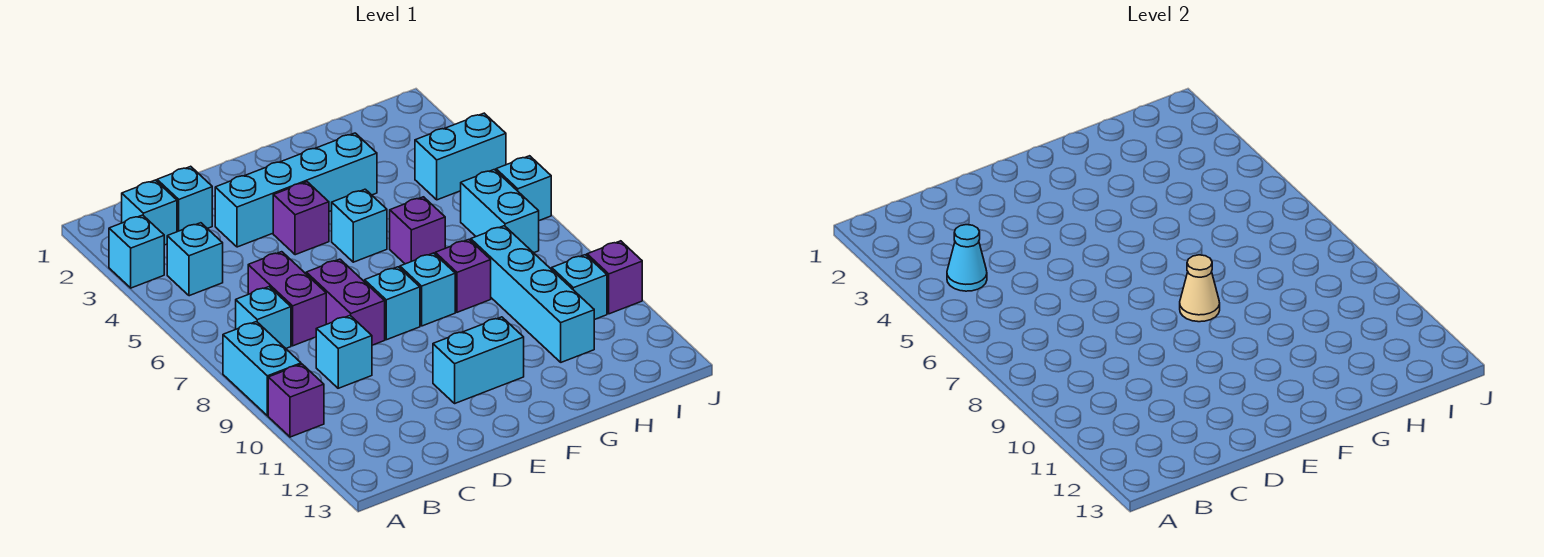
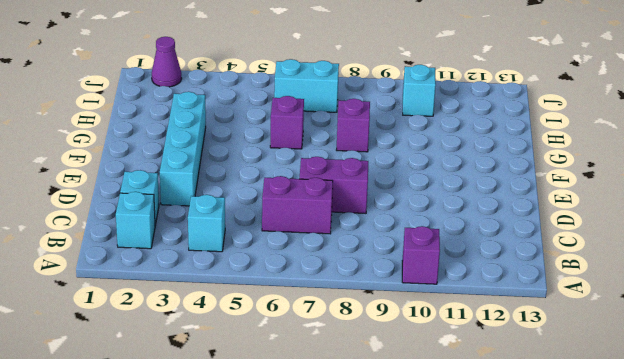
purple cone J2 level 1 -> none
none -> cyan brick A3 level 1
none -> cyan brick A8:A9 level 1
none -> cyan brick B7 level 1

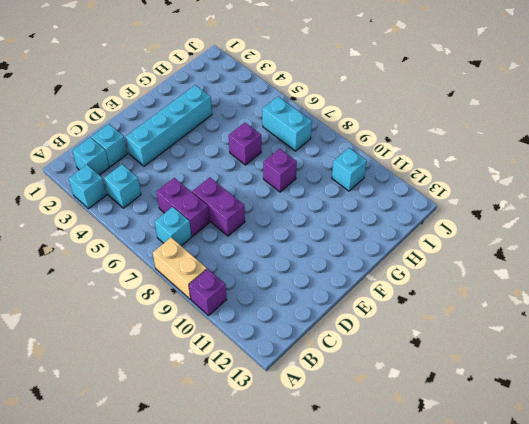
tan brick A8:A9 level 1 -> cyan brick A8:A9 level 1
none -> cyan brick C9 level 1
none -> purple brick E4 level 1
none -> cyan brick E8 level 1

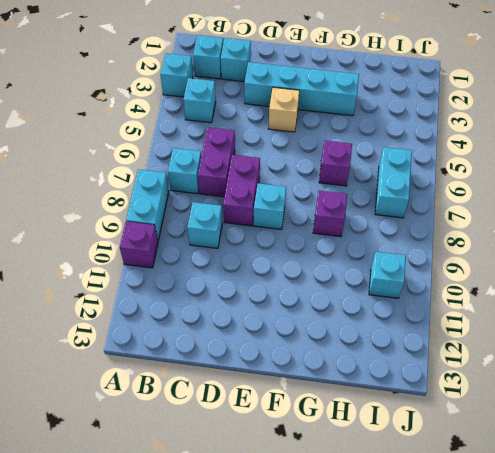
tan brick E4 level 1 -> purple brick E4 level 1
none -> cyan brick E11:F11 level 1
none -> cyan brick F5 level 1
none -> cyan brick F8 level 1

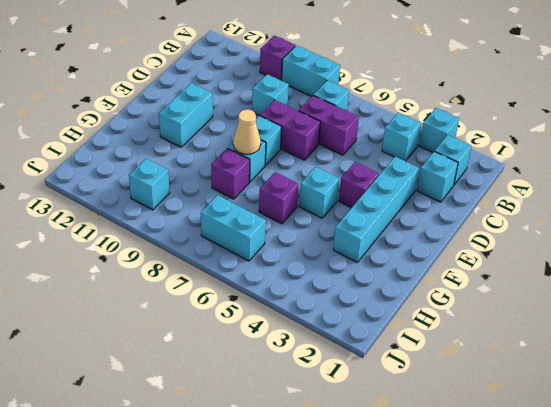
none -> cyan brick H8:H11 level 1
none -> cyan brick I4:J4 level 1
none -> cyan brick J6 level 1

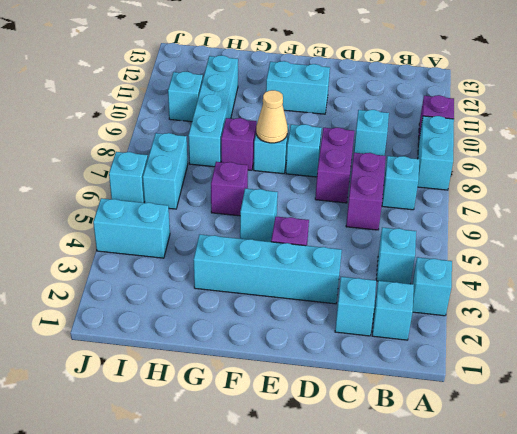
none -> purple brick J10 level 1
none -> cyan cone B4 level 2

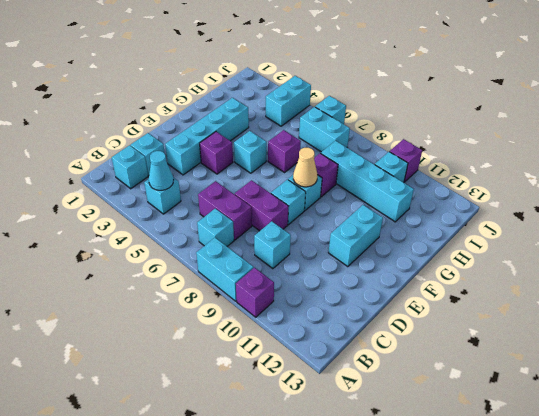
none -> cyan brick A3 level 1

